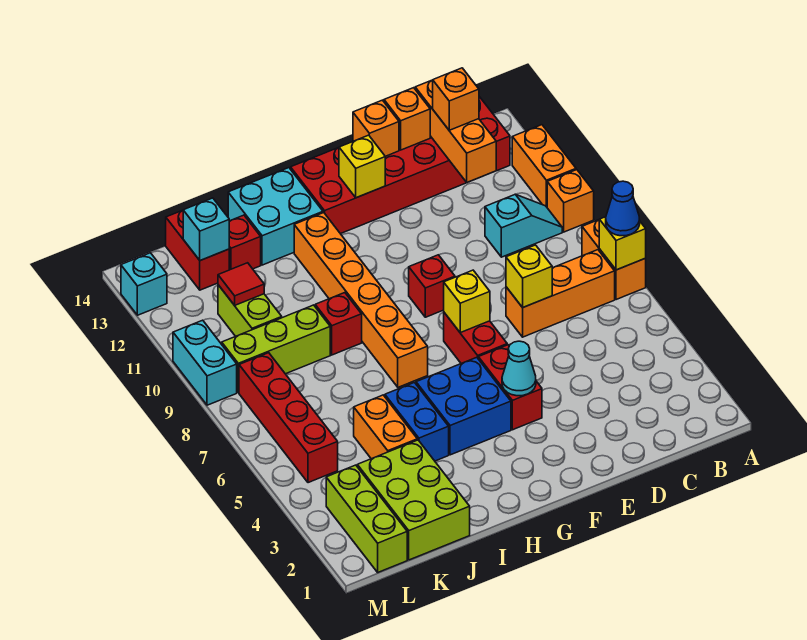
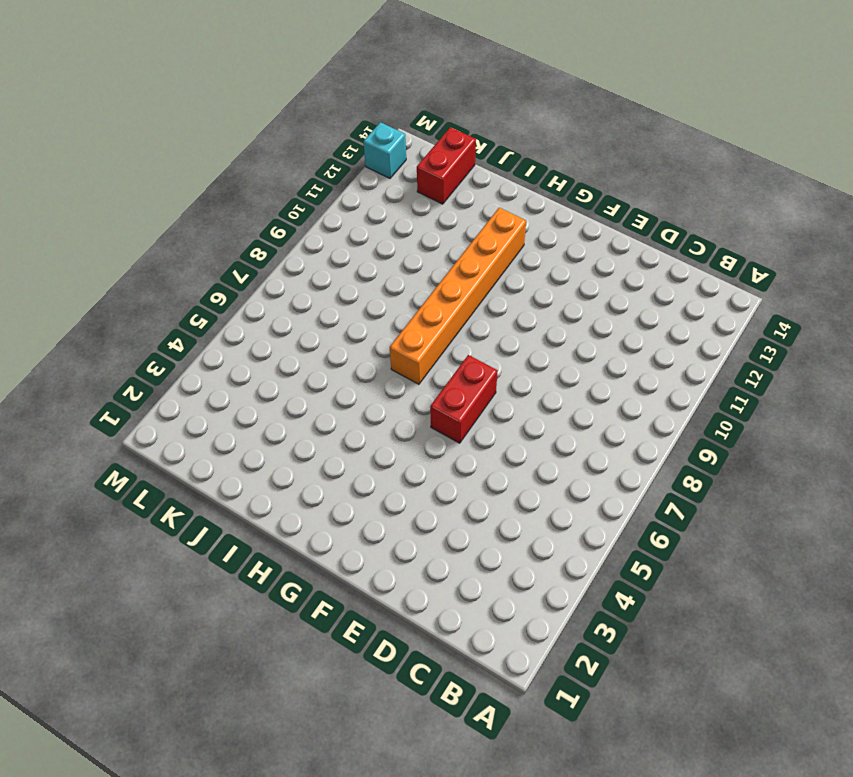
none -> orange brick A7:A8 level 1
none -> orange brick A10 level 1
none -> orange brick A11:A12 level 1
none -> orange brick B7:D7 level 1

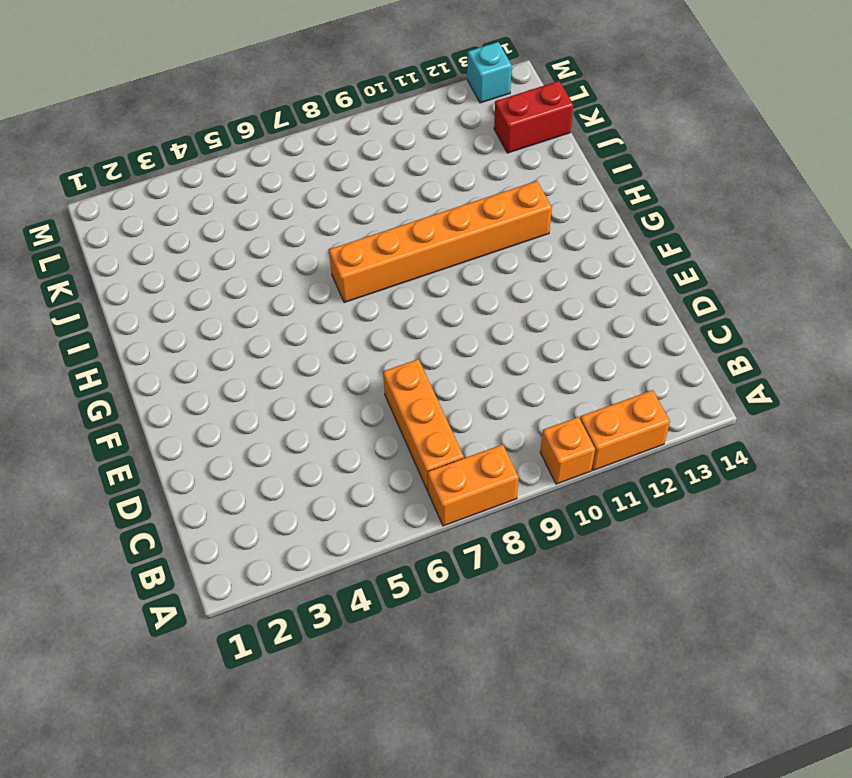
none -> cyan slope B10:C10 level 1 top C
none -> red brick B13:G14 level 1
none -> red brick F4:F5 level 1
none -> red brick F6:F7 level 1

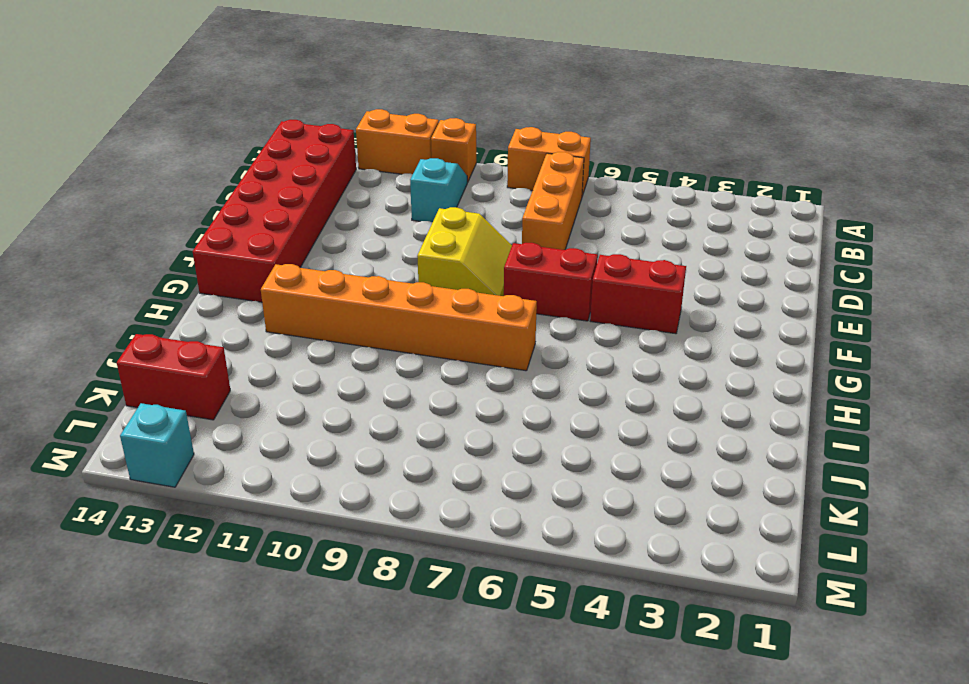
yellow slope E8:F9 level 1 top 9 -> red brick F9 level 1
none -> blue brick G4:H5 level 1
none -> cyan brick H13:I14 level 1
none -> blue brick I4:I5 level 1
none -> red brick I9 level 1

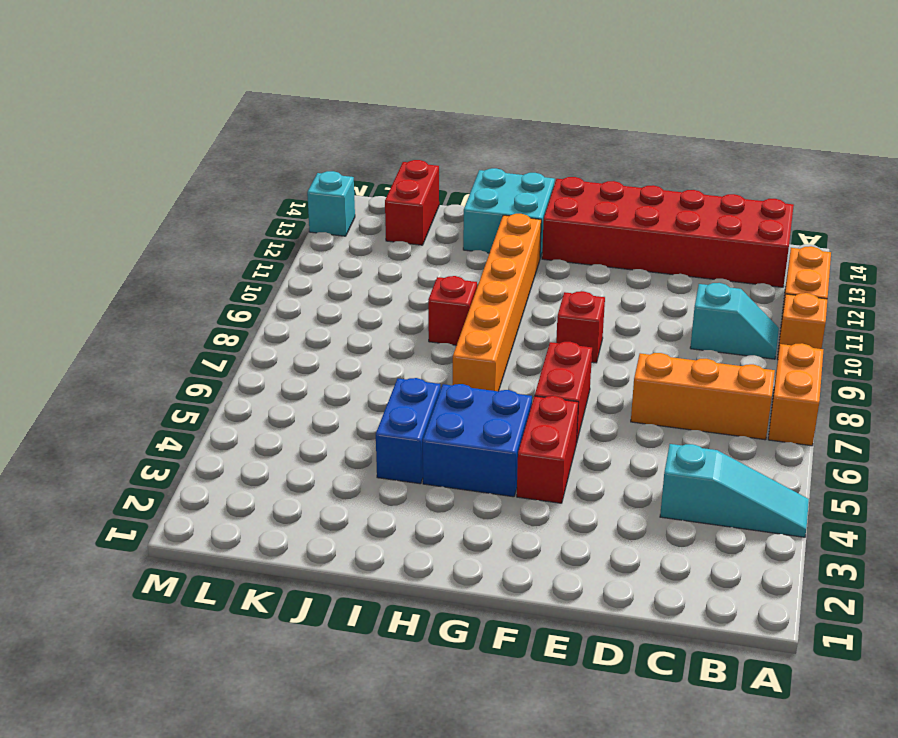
cyan slope A4:C4 level 1 top C -> none
none -> lime brick J1:K3 level 1
none -> orange brick J4:J5 level 1
none -> lime brick J9:L9 level 1
none -> red brick J13 level 1

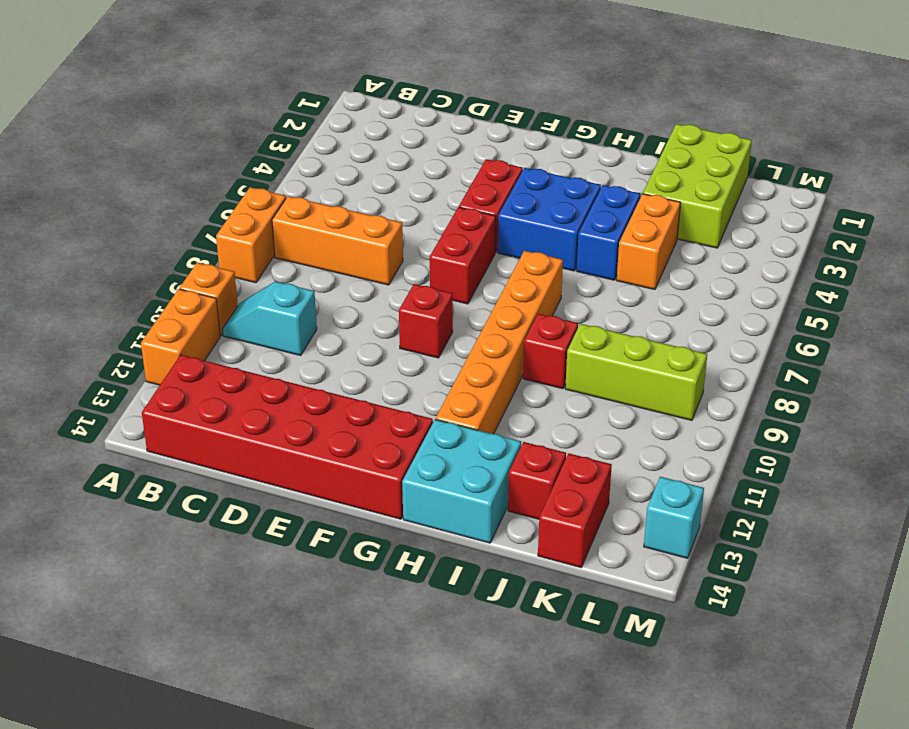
none -> lime brick K10:K11 level 1
none -> lime brick L1:L3 level 1
none -> red brick L5:L8 level 1
none -> cyan brick M9:M10 level 1

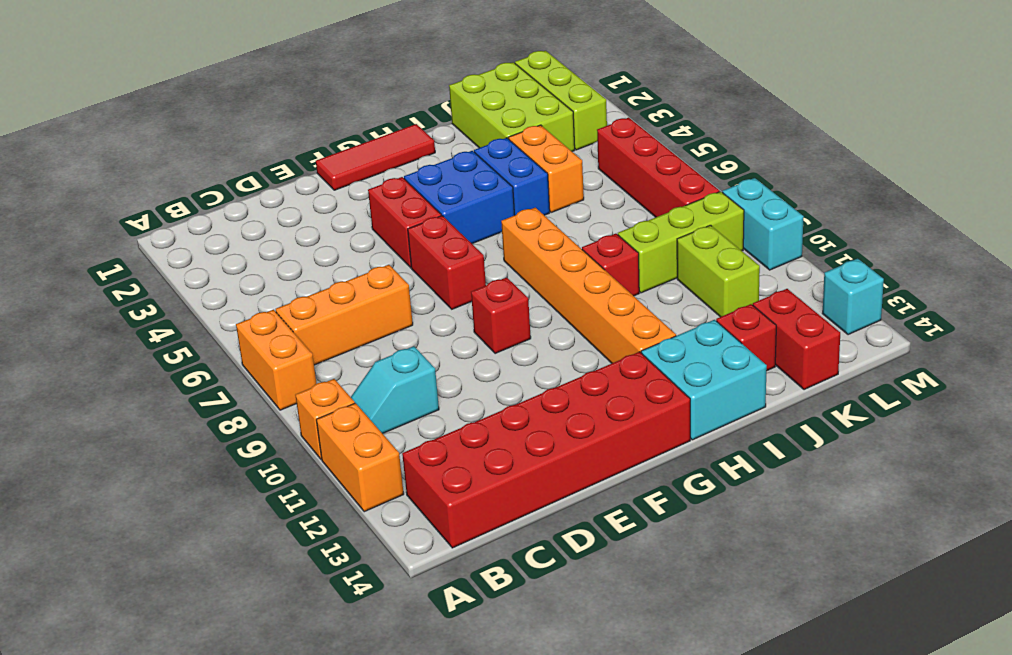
red tile F1:H1 level 1 -> none
none -> yellow brick A7 level 2
none -> orange brick C12:C14 level 2
none -> yellow brick D7 level 2
none -> orange brick D14 level 2

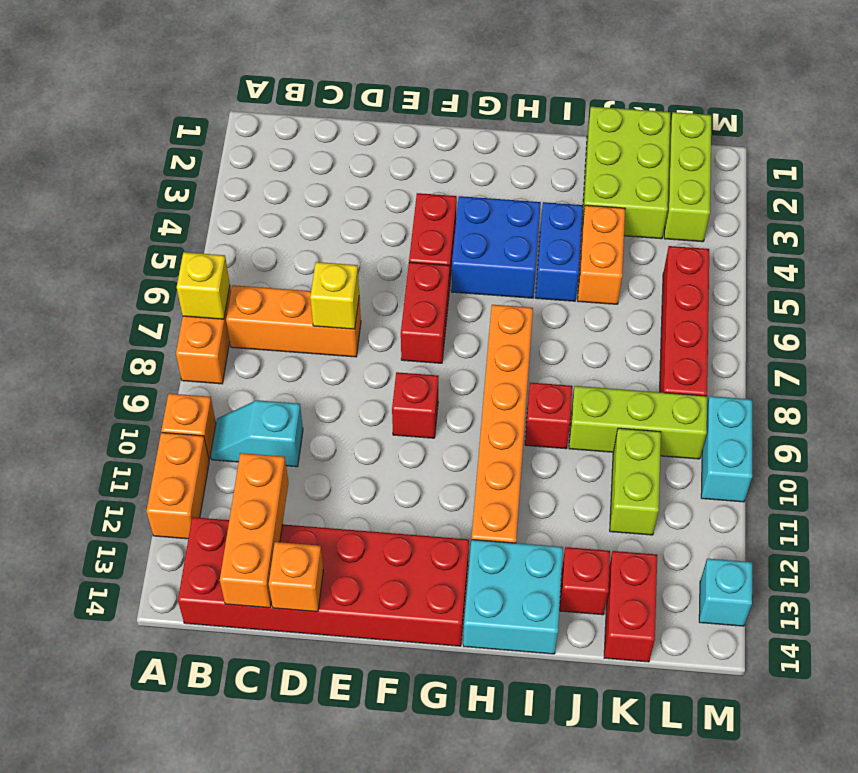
none -> orange brick E14 level 2
none -> cyan cone F4 level 2
none -> yellow brick F7 level 2
none -> yellow brick F13 level 2

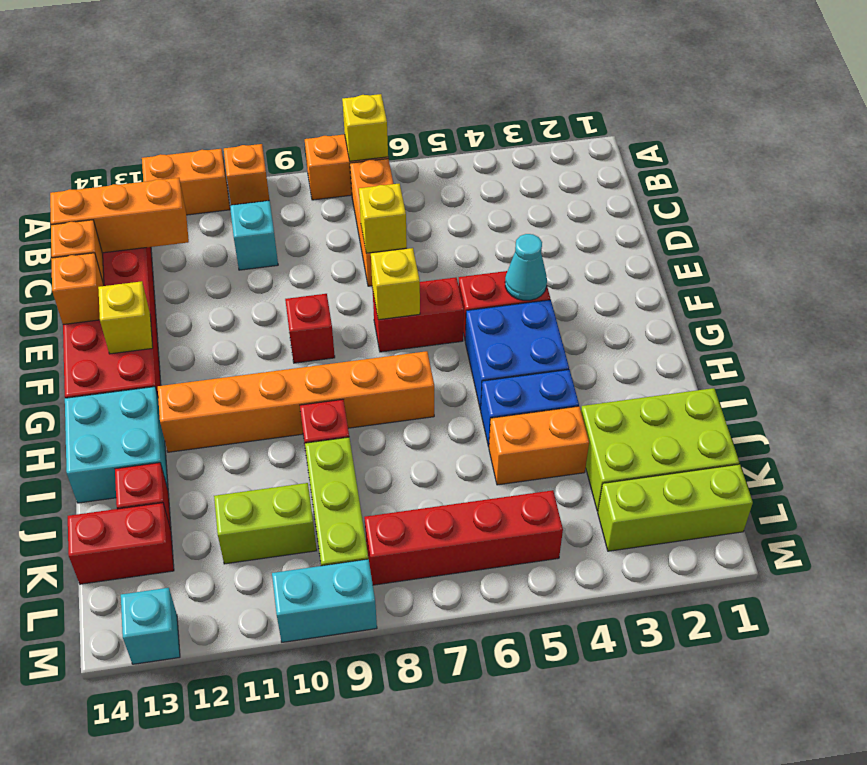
none -> red tile K11 level 2
none -> cyan brick K13 level 2
none -> blue cone A7 level 3
none -> orange brick C13 level 3

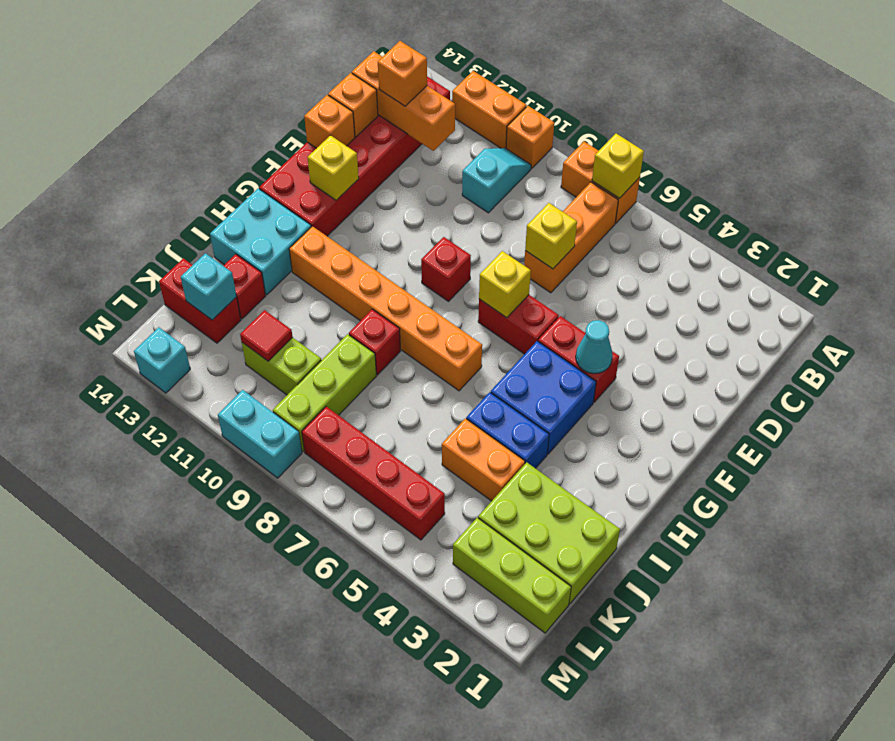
none -> blue cone A7 level 3

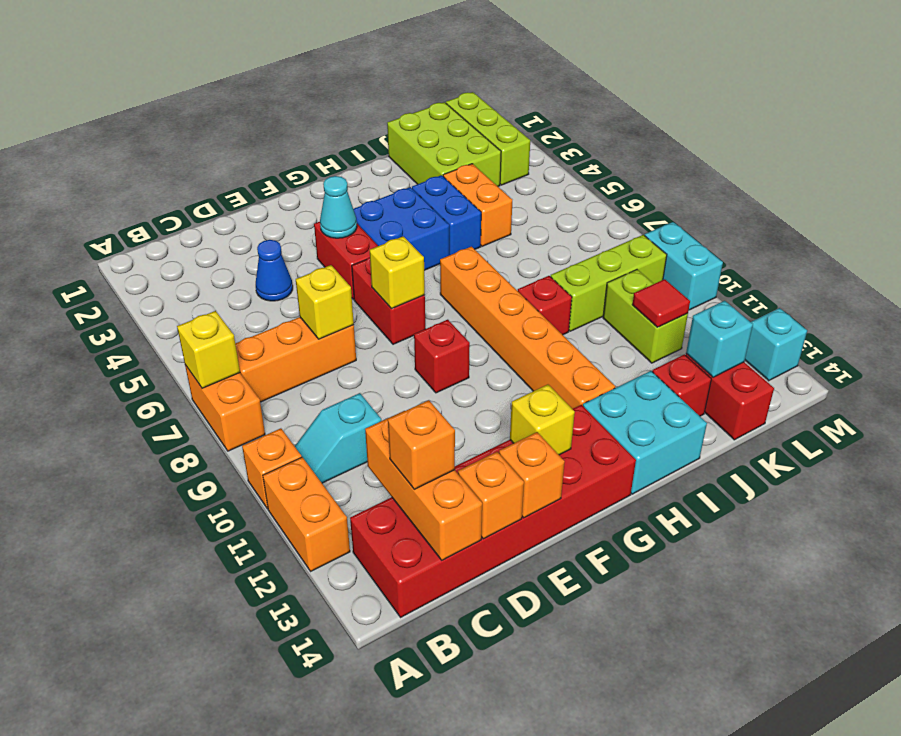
blue cone D4 level 1 -> blue cone A7 level 3
none -> red brick L5:L8 level 1

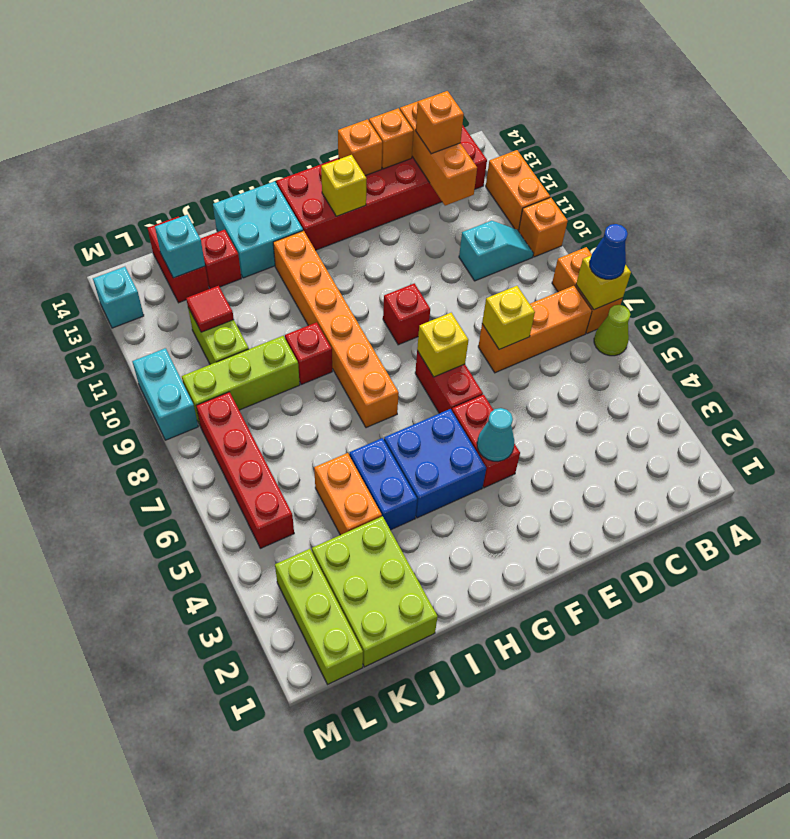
lime cone A6 level 1 -> none

